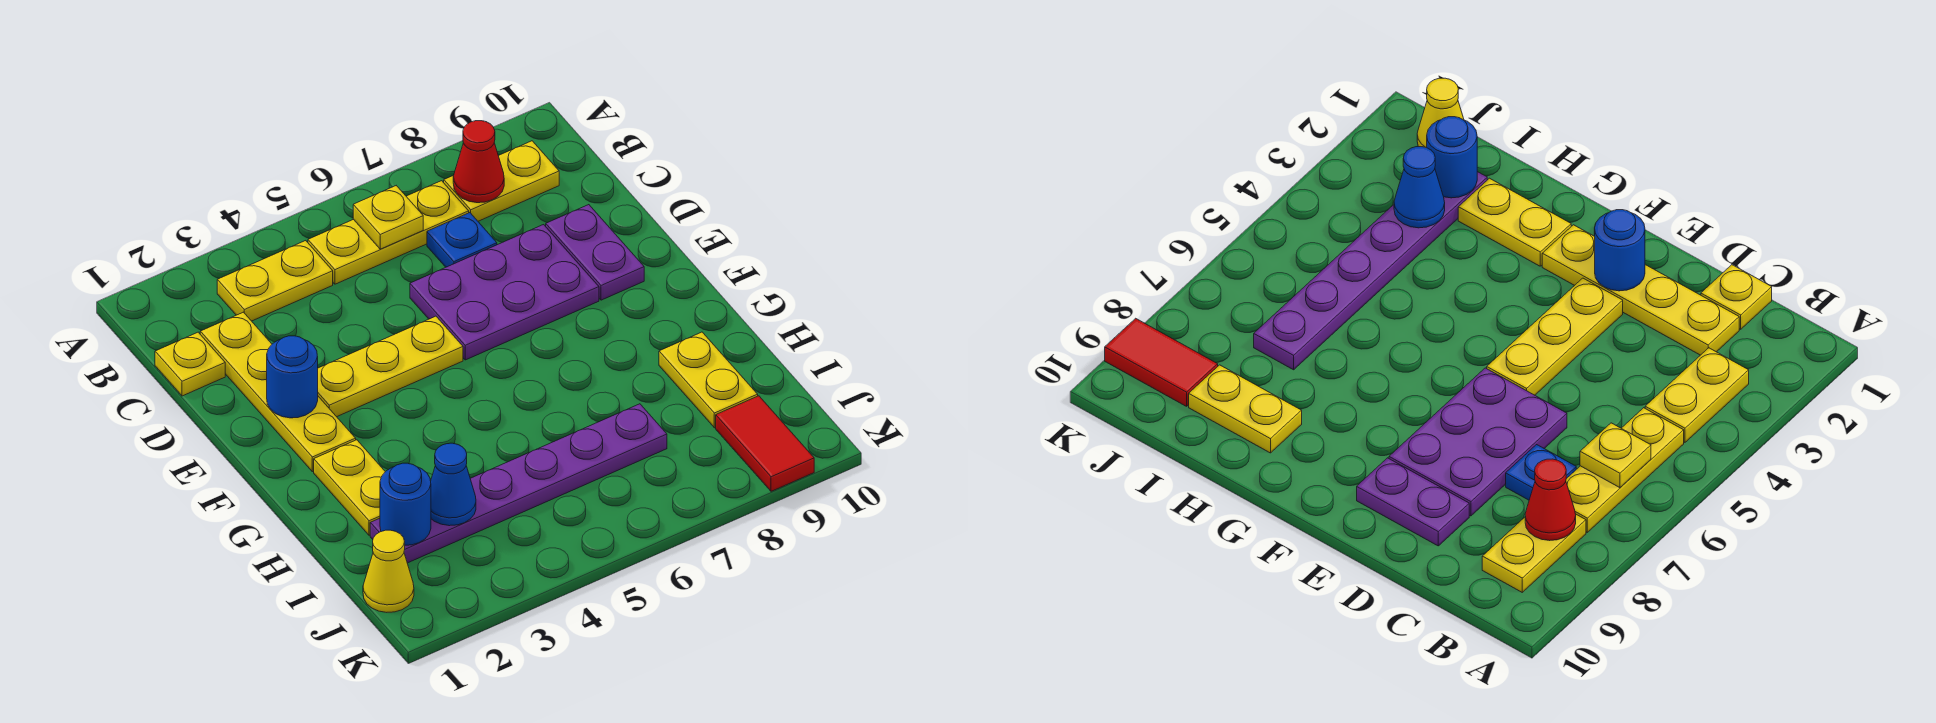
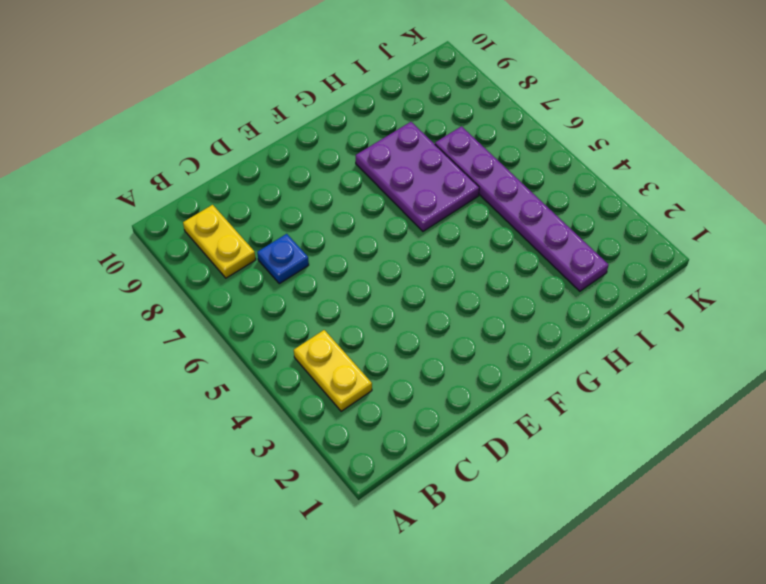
purple plate G6:H8 level 1 -> purple plate D6:E8 level 1
none -> yellow plate B5:B7 level 1
none -> yellow plate C1 level 1
none -> yellow plate C2:F2 level 1

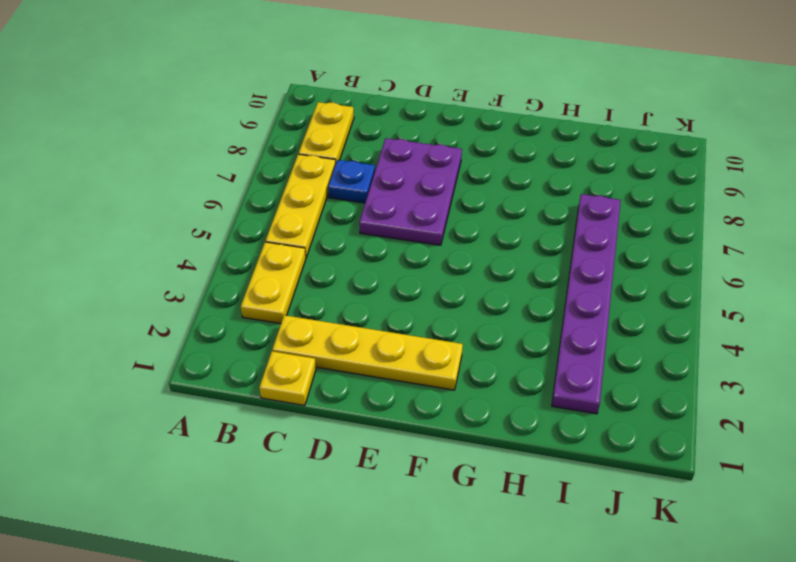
none -> purple plate D9:E9 level 1
none -> yellow plate E3:E5 level 1
none -> yellow plate G2:H2 level 1

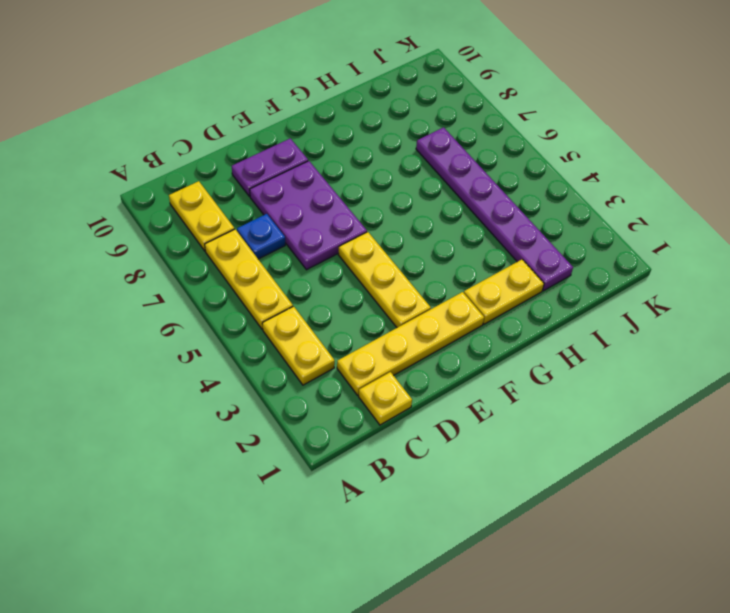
none -> yellow plate H9:I9 level 1
none -> yellow cone J1 level 1
none -> red tile J9:K9 level 1

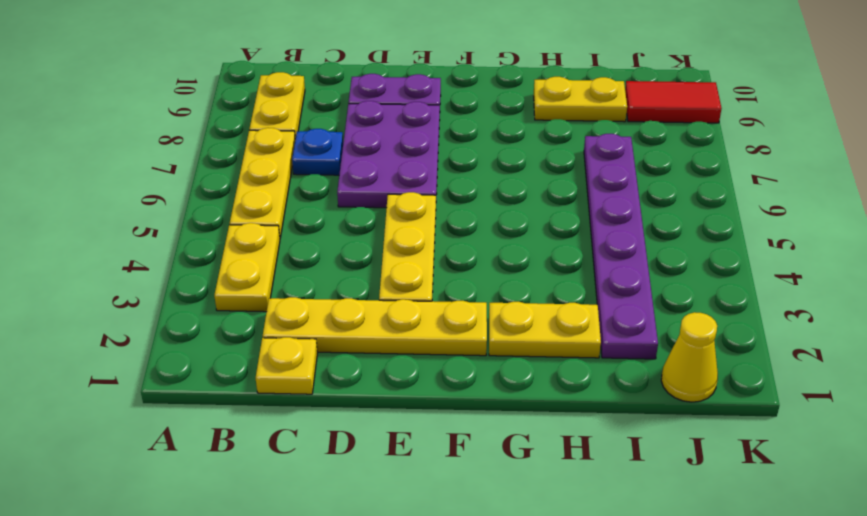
none -> yellow plate B6 level 2
none -> red cone B8 level 2
none -> blue round brick E2 level 2

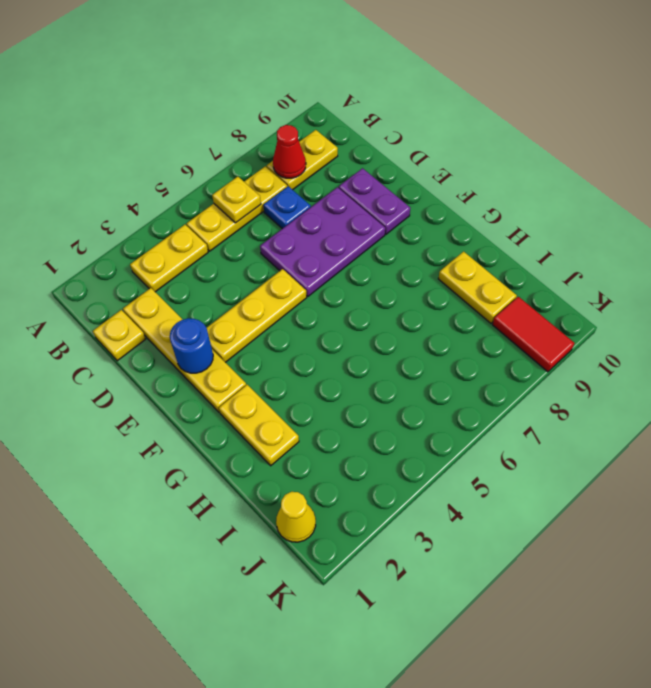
none -> purple plate I2:I7 level 1
none -> blue round brick I2 level 2
none -> blue cone I3 level 2

